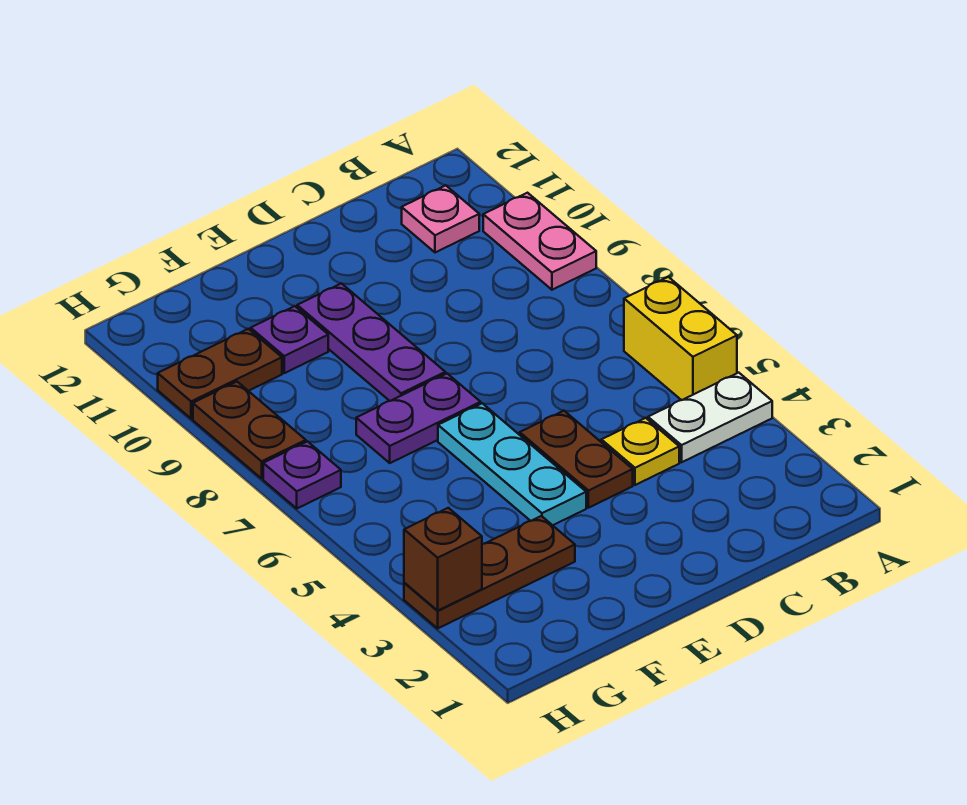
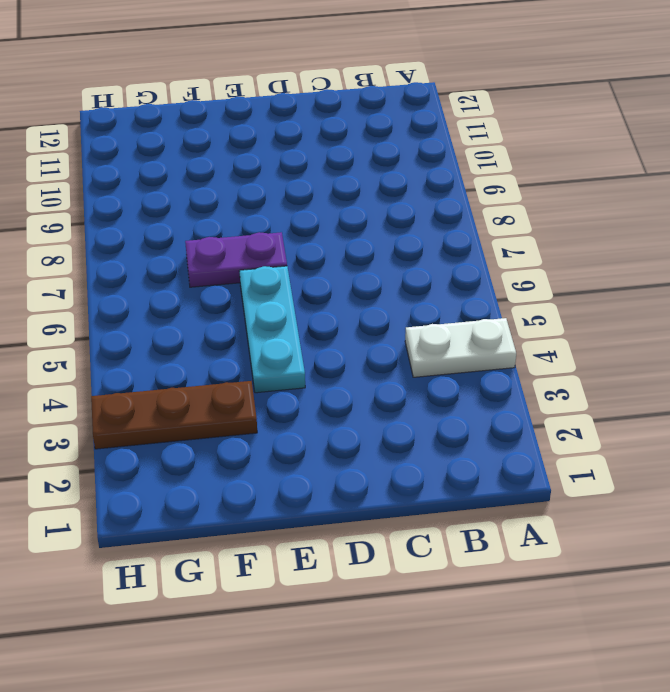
none -> yellow brick A5:A6 level 1
none -> pink plate A9:A10 level 1
none -> pink plate B11 level 1

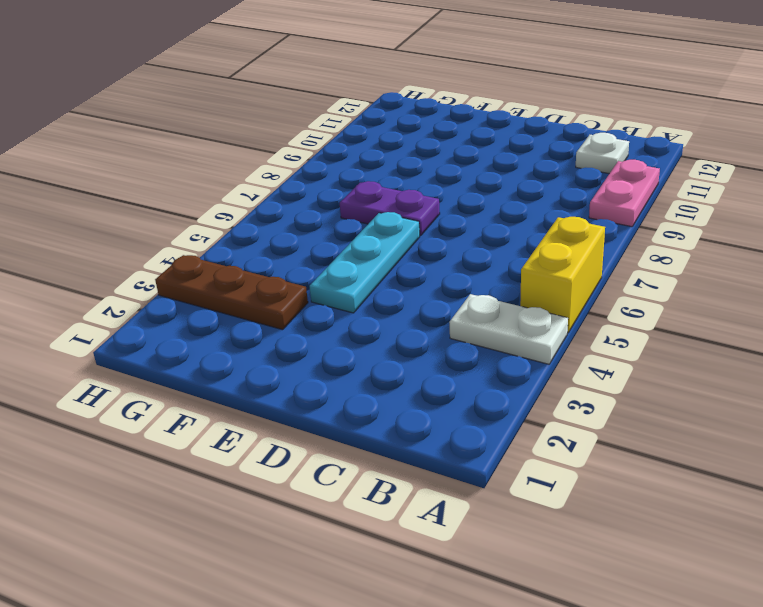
white plate B11 level 1 -> pink plate B11 level 1
none -> yellow plate C4 level 1
none -> brown plate D4:D5 level 1
none -> purple plate E8:E10 level 1

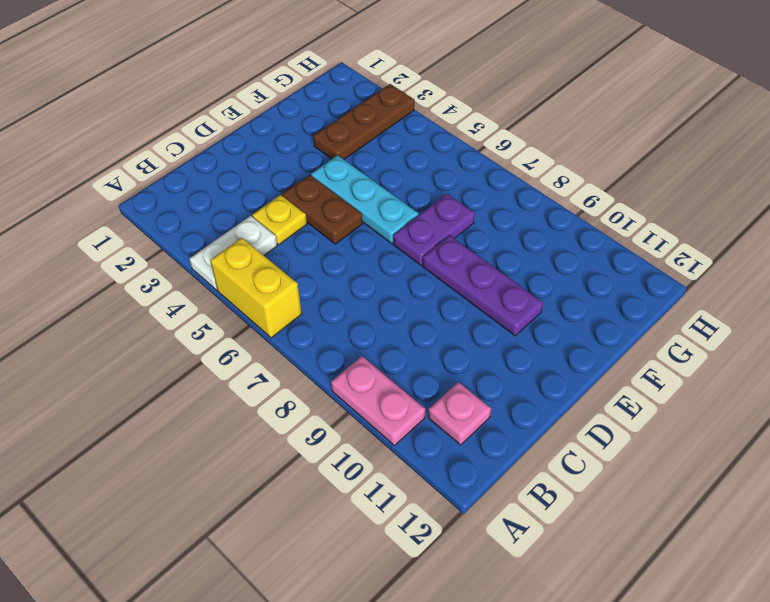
none -> purple plate F10 level 1
none -> brown plate G10:H10 level 1
none -> purple plate H7 level 1

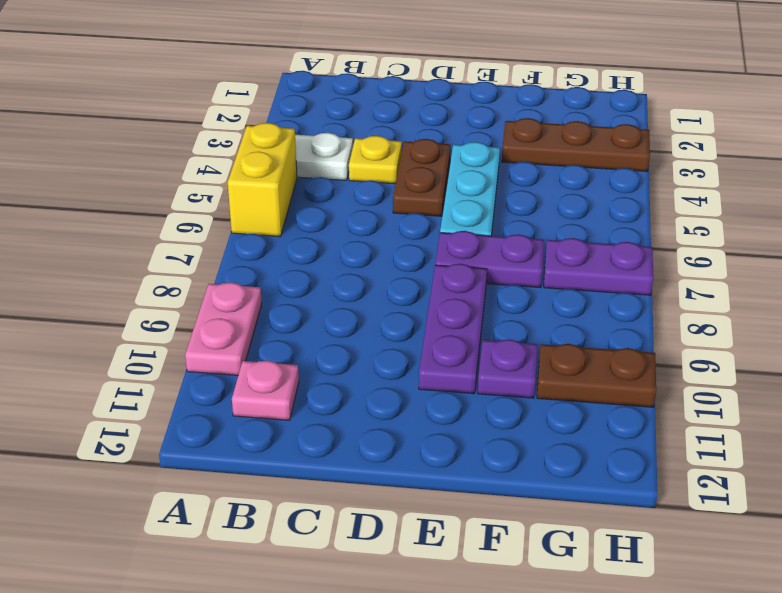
purple plate G7:H7 level 1 -> purple plate H7 level 1
none -> brown plate H8:H9 level 1
none -> brown brick H3 level 2

